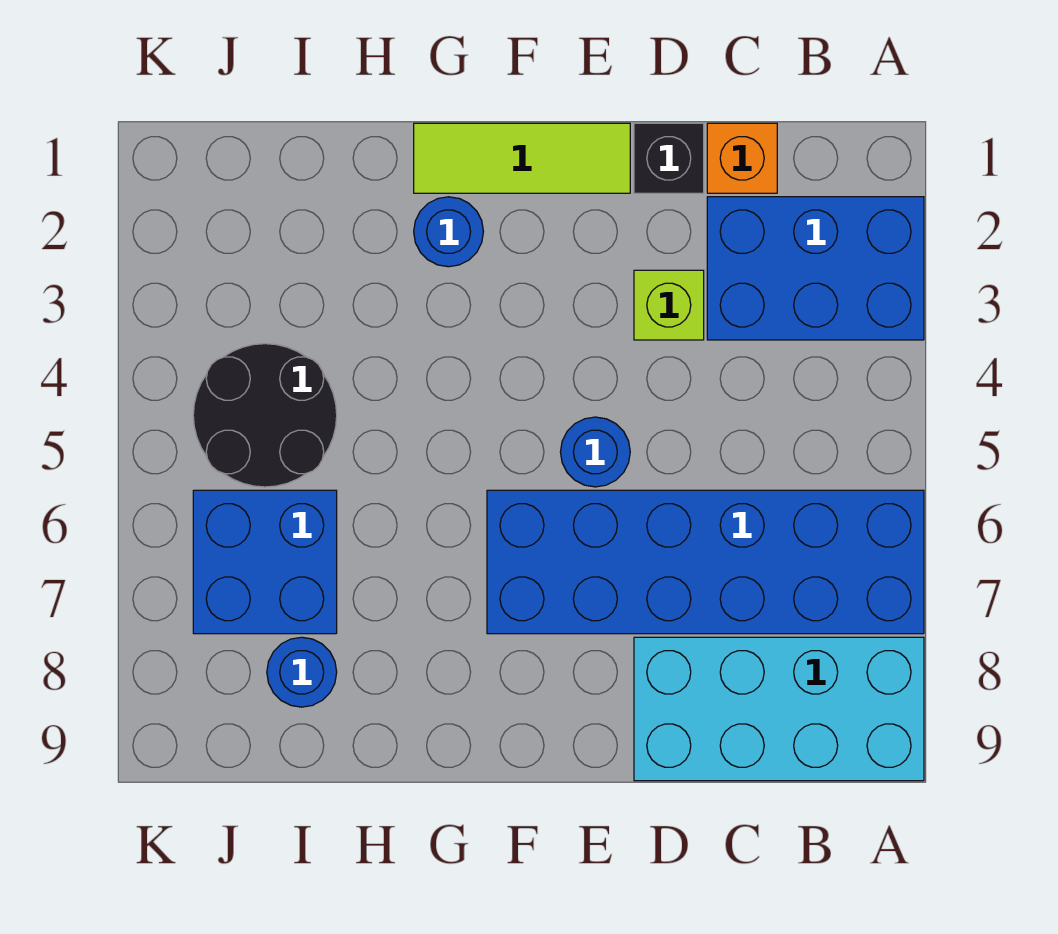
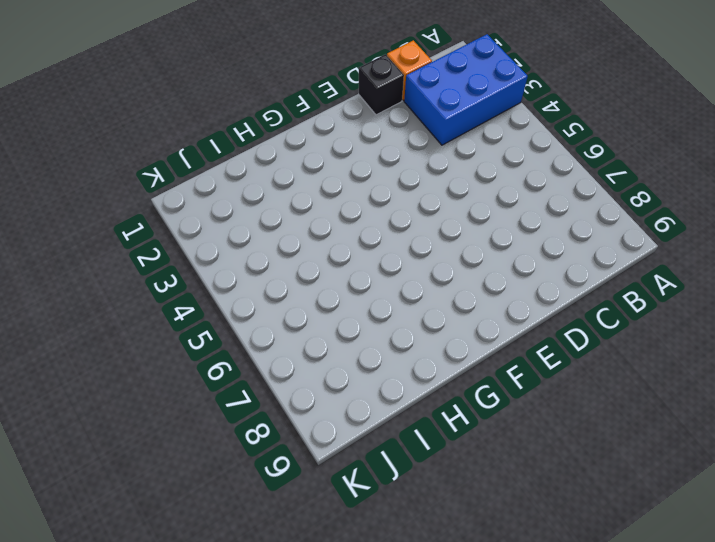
none -> blue brick A6:F7 level 1
none -> cyan brick A8:D9 level 1
none -> lime brick D3 level 1

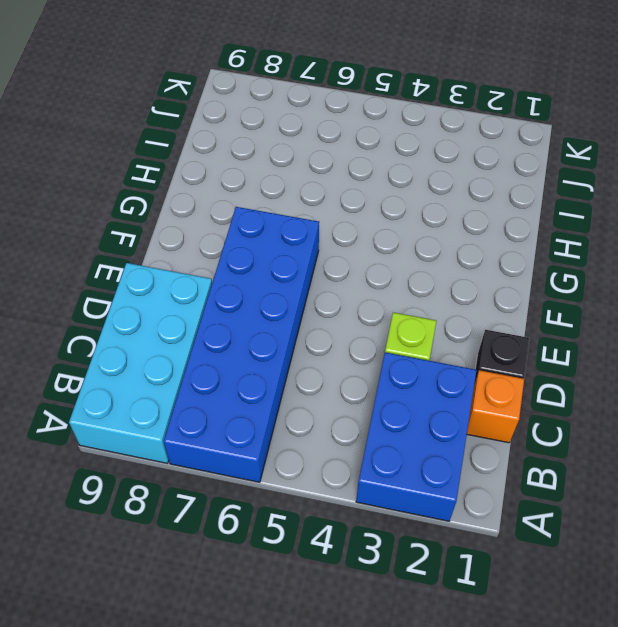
none -> lime tile E1:G1 level 1
none -> blue round brick E5 level 1
none -> blue round brick G2 level 1

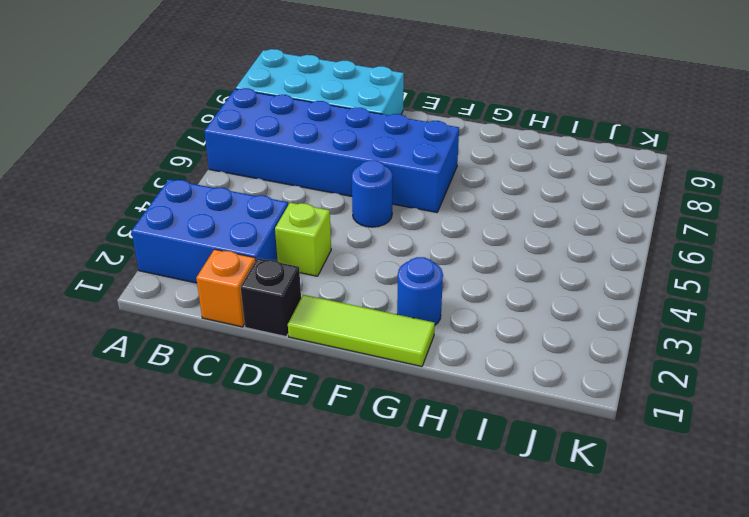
none -> black round brick I4:J5 level 1
none -> blue brick I6:J7 level 1
none -> blue round brick I8 level 1

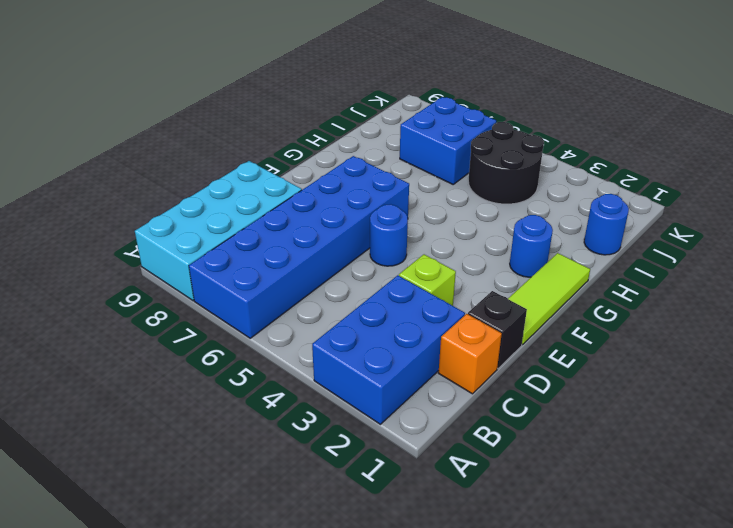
blue round brick I1 level 1 -> blue round brick I8 level 1

